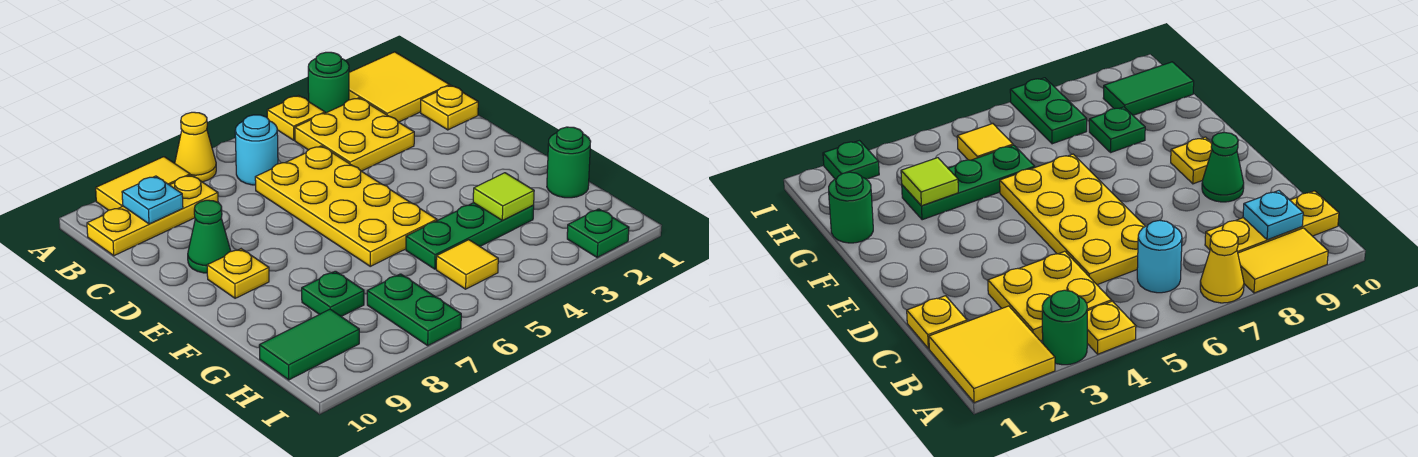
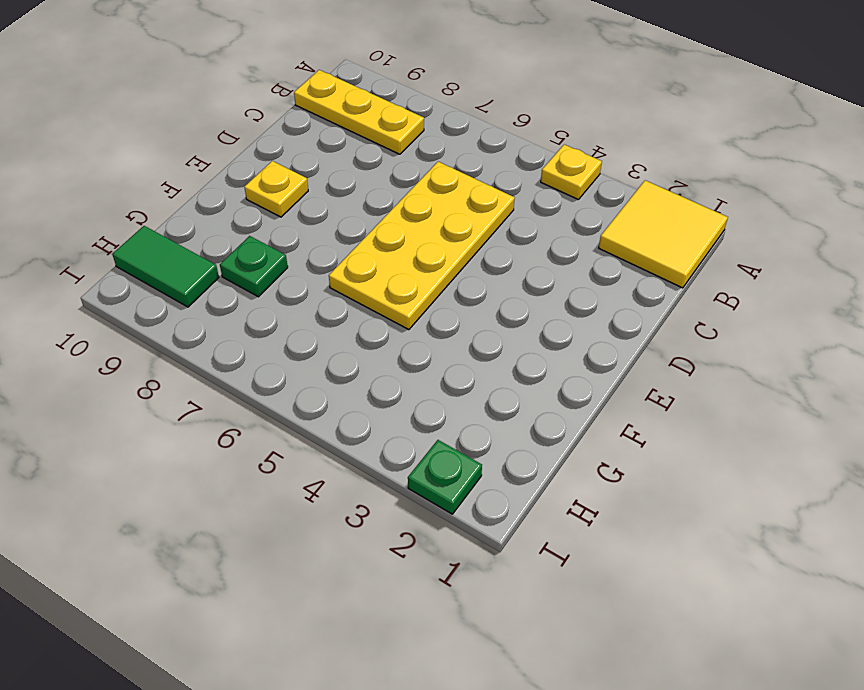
none -> green round brick A3 level 1
none -> yellow cone A7 level 1
none -> yellow tile A8:A9 level 1

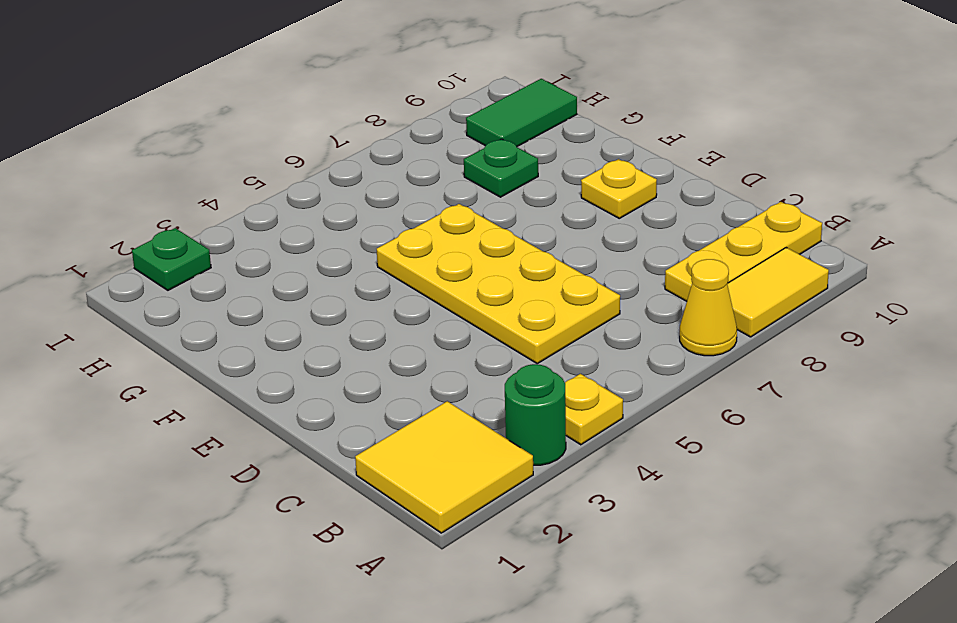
none -> yellow plate B3:C4 level 1
none -> cyan round brick B6 level 1
none -> yellow plate C1 level 1

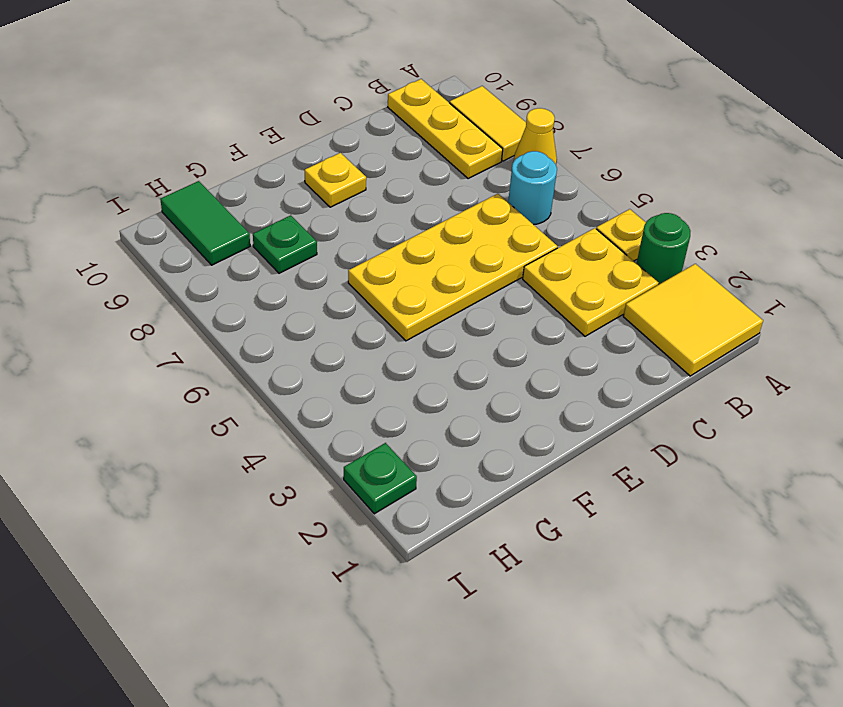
none -> yellow plate C1 level 1
none -> green cone D9 level 1
none -> green round brick G1 level 1

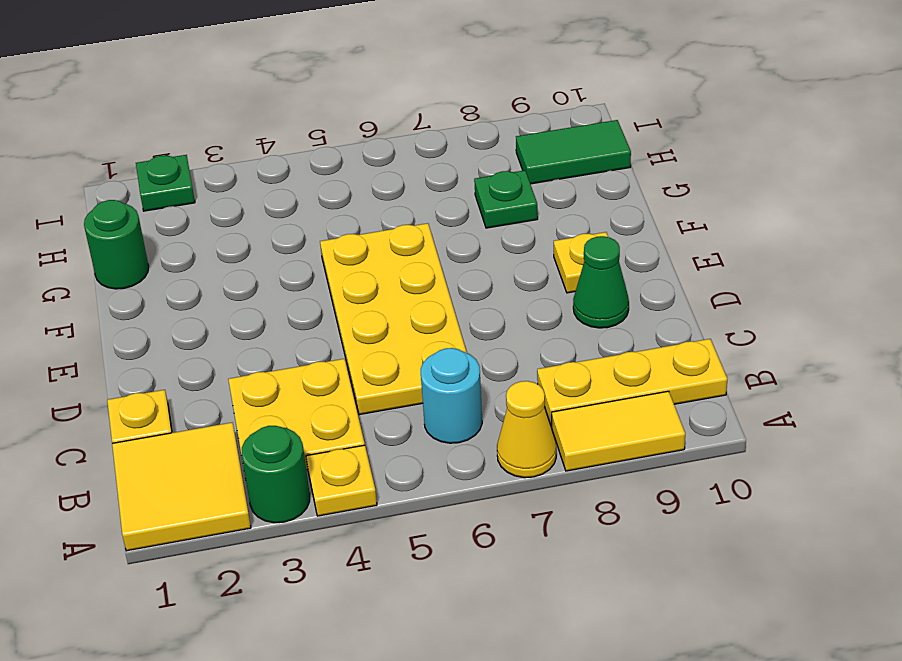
none -> green plate G3:G5 level 1
none -> yellow tile H5 level 1
none -> green plate H7:I7 level 1

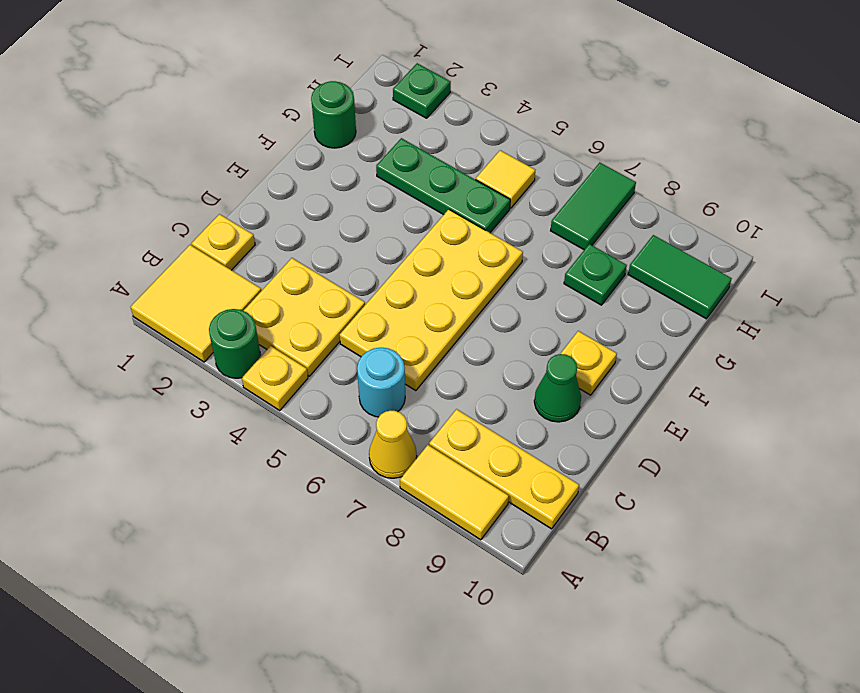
green tile H7:I7 level 1 -> green plate H7:I7 level 1
none -> cyan plate B9 level 2
none -> lime tile G3 level 2

